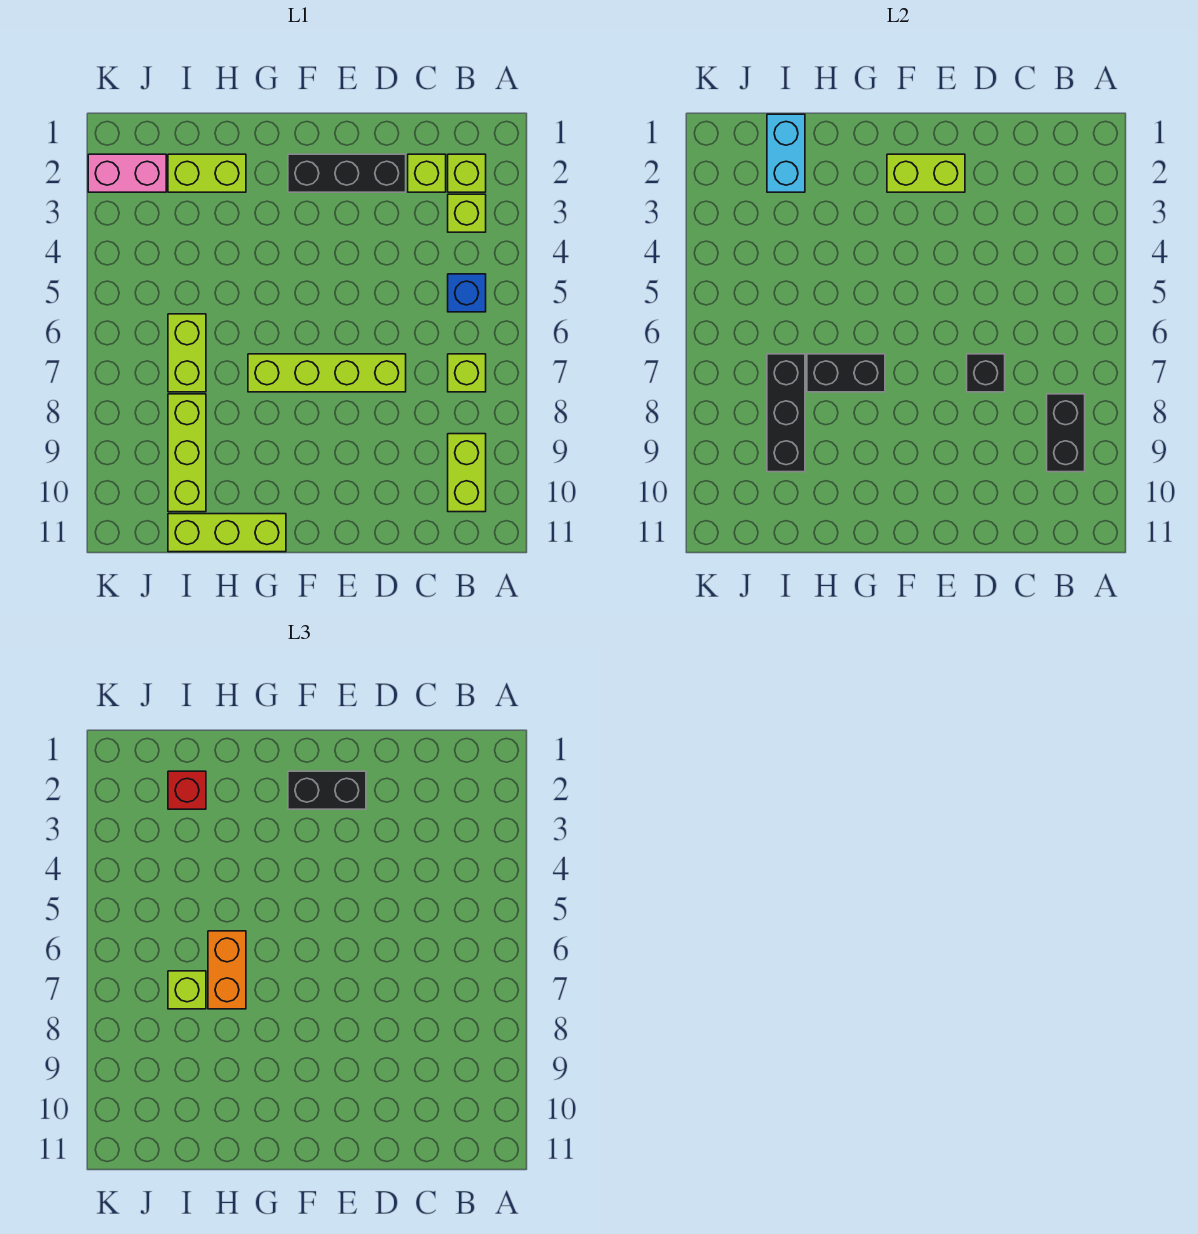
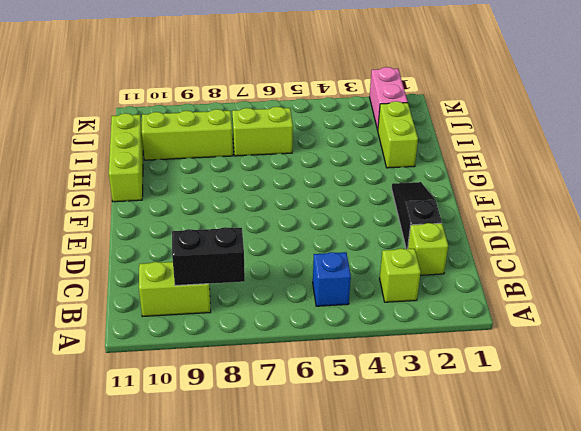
black slope D2:F2 level 1 top D -> black brick D2:F2 level 1
none -> lime brick B2 level 1
none -> lime brick B7 level 1
none -> lime brick D7:G7 level 1

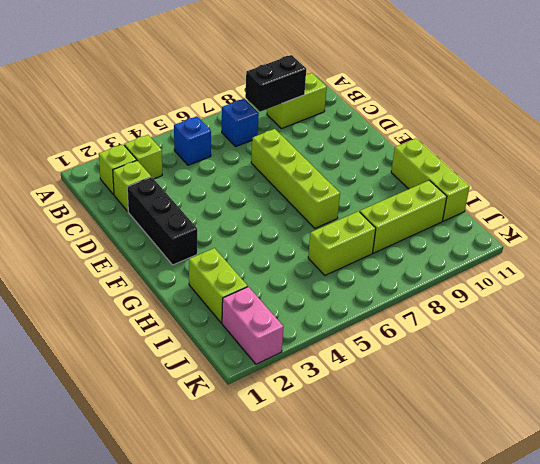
blue brick B7 level 1 -> lime brick B7 level 1
none -> black brick D7 level 2
none -> lime brick E2:F2 level 2
none -> black brick G7:H7 level 2

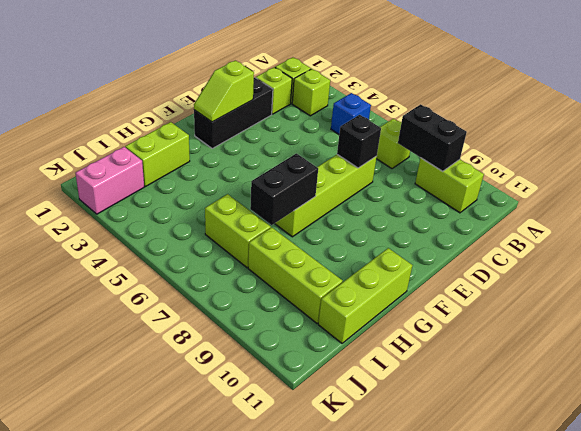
lime slope E2:F2 level 2 top E -> lime brick E2:F2 level 2
none -> cyan brick I1:I2 level 2
none -> black brick I7:I9 level 2
none -> black brick E2:F2 level 3

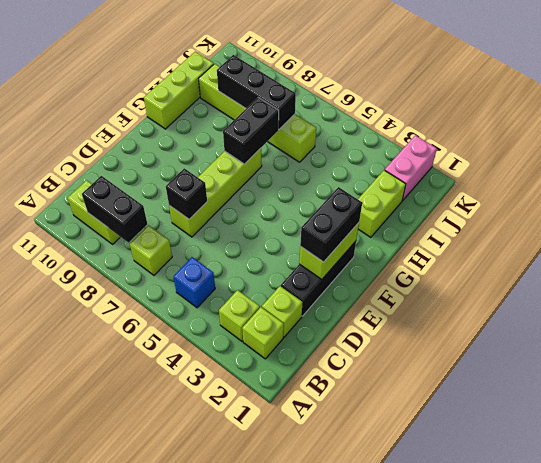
none -> cyan brick I1:I2 level 2
none -> orange brick H6:H7 level 3
none -> red brick I2 level 3

